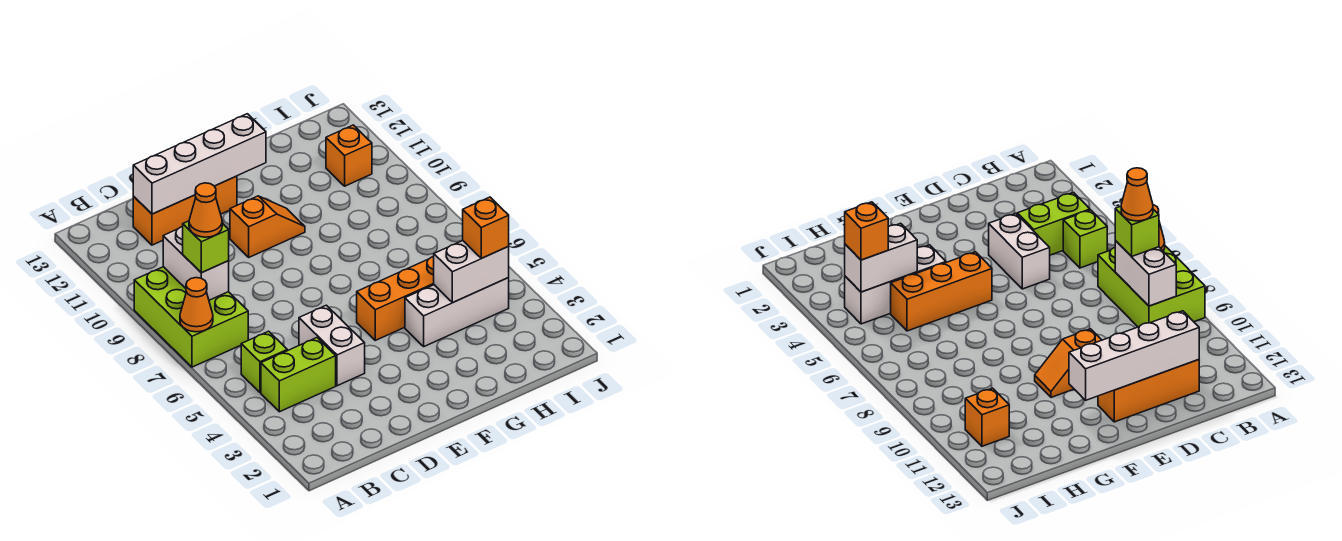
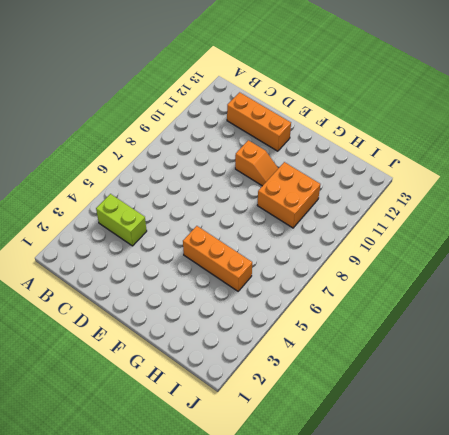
orange brick G9:H10 level 1 -> none
none -> lime brick A7:B9 level 1
none -> lime brick B5 level 1
none -> white brick D4:D5 level 1

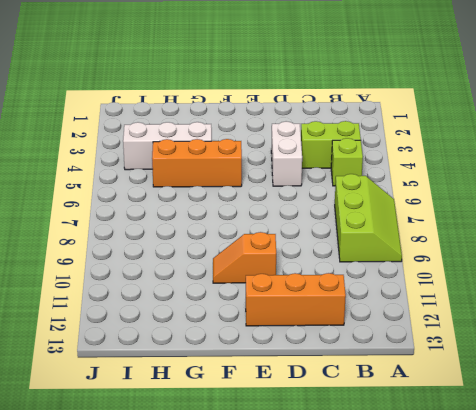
lime slope A7:B9 level 1 top B -> lime brick A7:B9 level 1
none -> orange brick I11 level 1
none -> orange cone A7 level 2
none -> white brick B8:B9 level 2

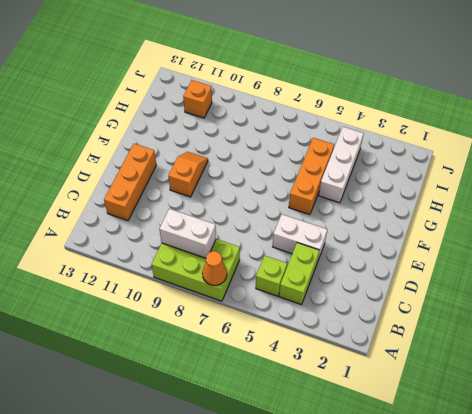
none -> white brick C12:F12 level 2
none -> white brick H4:I4 level 2
none -> lime brick B8 level 3

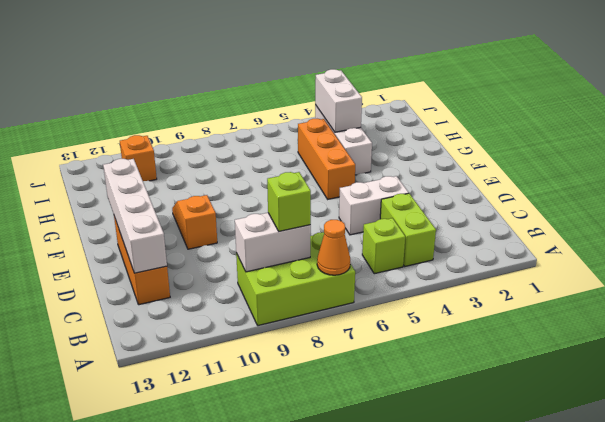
none -> orange brick I4 level 3
none -> orange cone B8 level 4

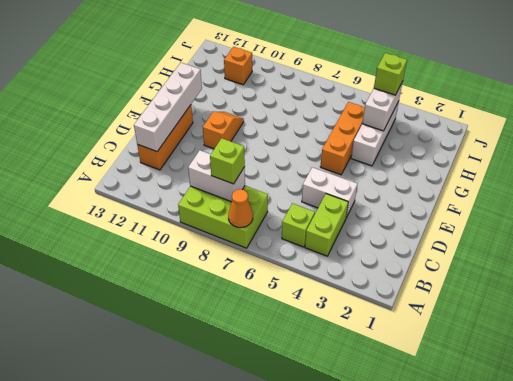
lime brick I4 level 3 -> orange brick I4 level 3
none -> orange cone B8 level 4

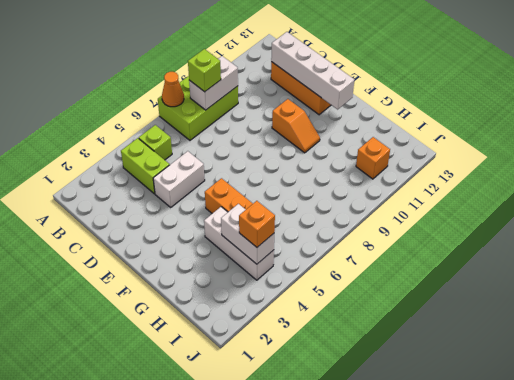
none -> orange cone B8 level 4

